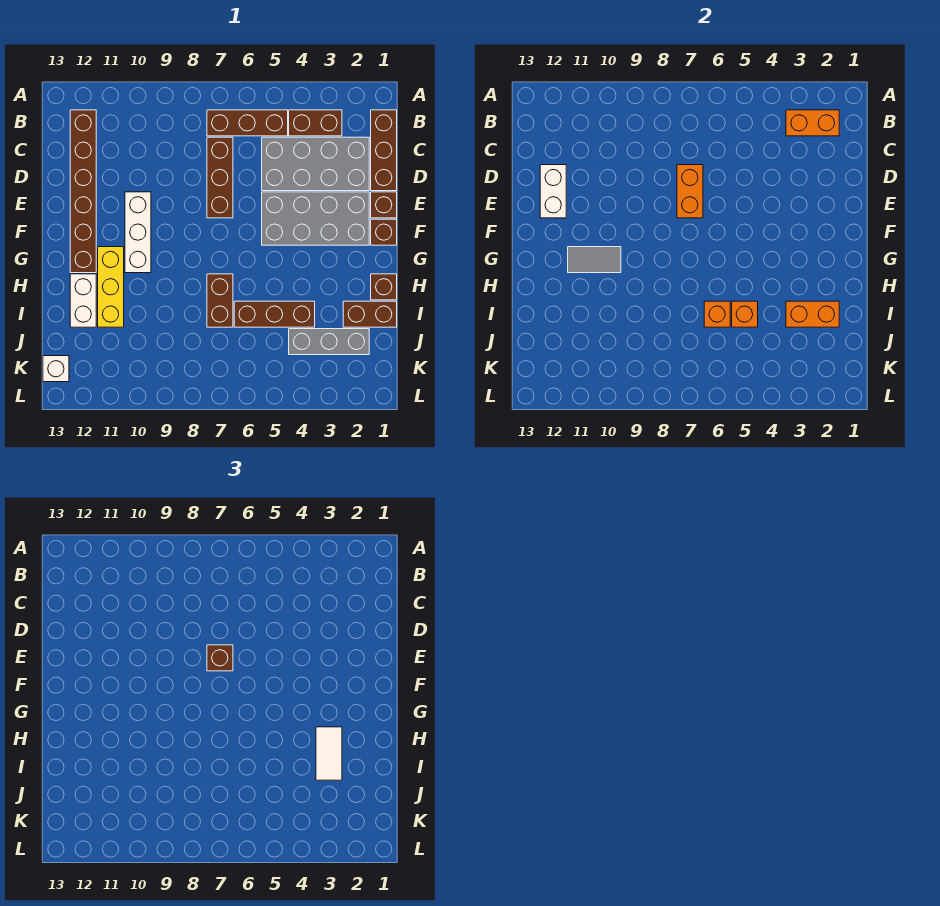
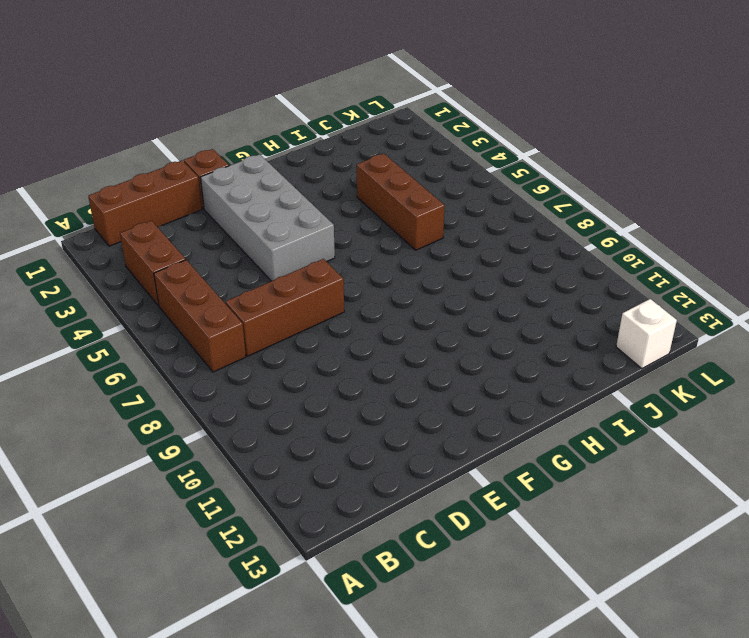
none -> brown brick B12:G12 level 1
none -> grey brick C2:D5 level 1
none -> white brick E10:G10 level 1

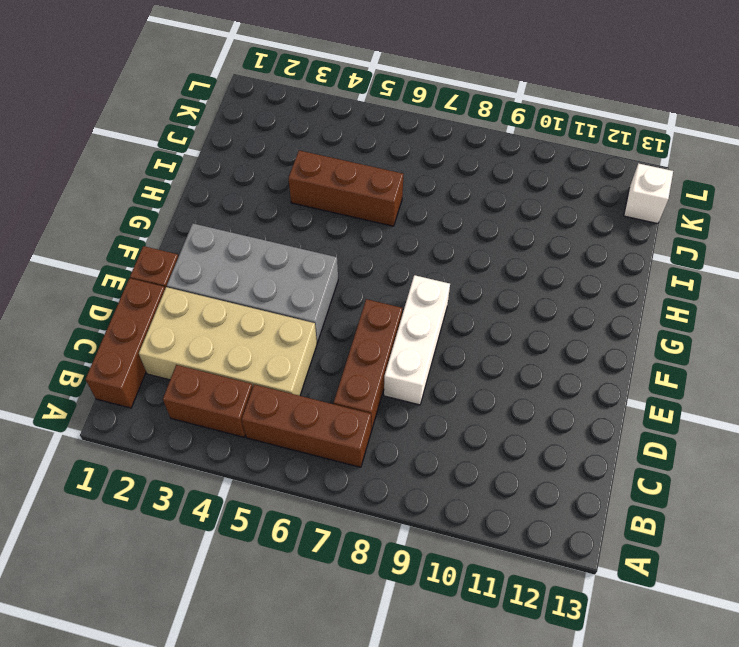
tan brick C2:D5 level 1 -> grey brick C2:D5 level 1
white brick D8:F8 level 1 -> white brick E10:G10 level 1
none -> brown brick B12:G12 level 1
none -> brown brick F1 level 1
none -> yellow brick G11:I11 level 1

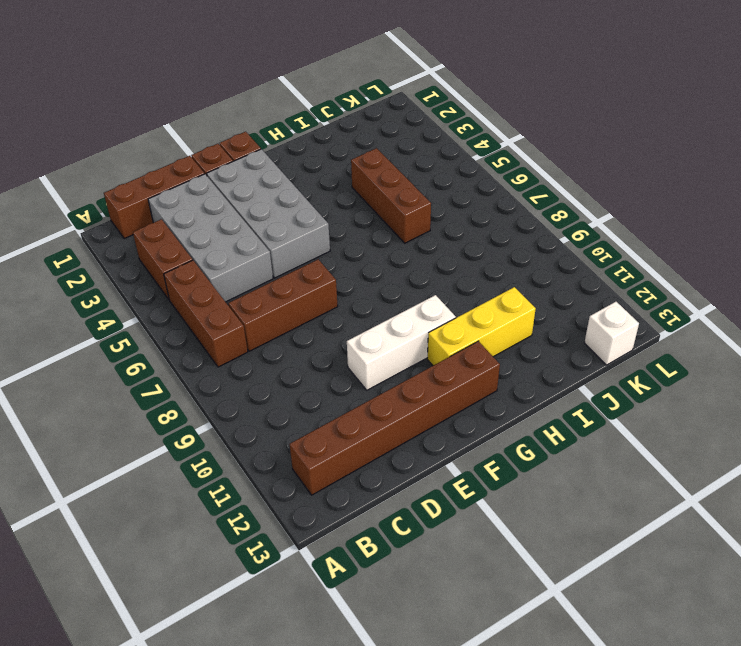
none -> brown brick H1 level 1
none -> brown brick H7:I7 level 1
none -> white brick H12:I12 level 1

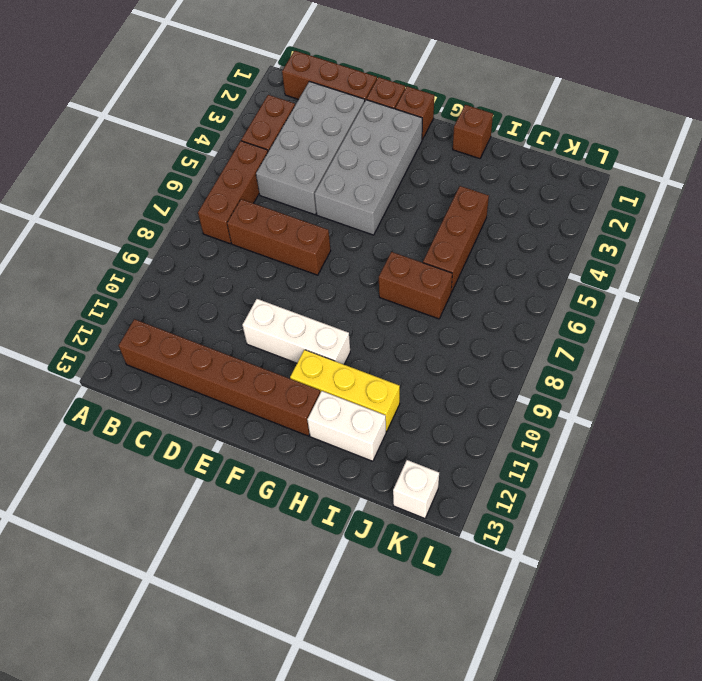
none -> brown brick I1:I2 level 1
none -> grey brick J2:J4 level 1
none -> orange brick B2:B3 level 2

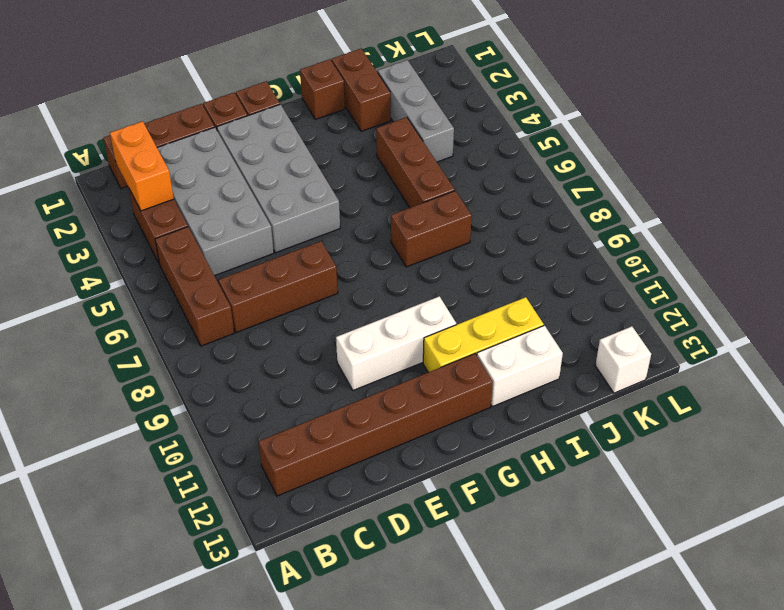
none -> orange brick D7:E7 level 2
none -> white brick D12:E12 level 2
none -> grey tile G10:G11 level 2

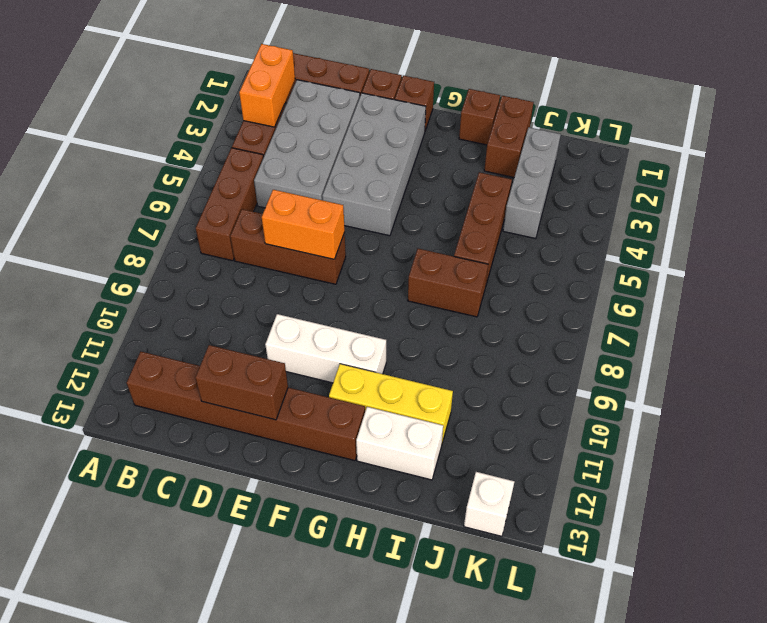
brown brick D12:E12 level 2 -> white brick D12:E12 level 2
none -> grey tile G10:G11 level 2
none -> orange brick I2:I3 level 2
none -> orange brick I5 level 2

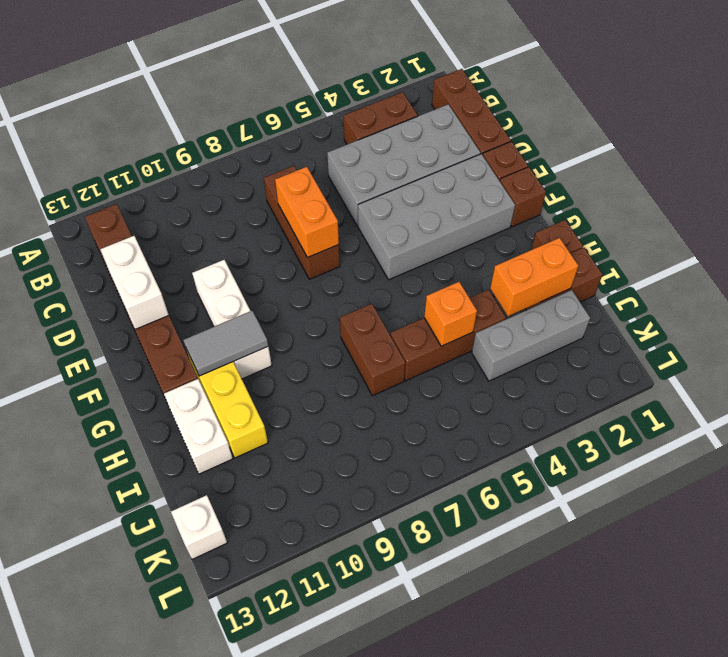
none -> brown brick B5:B7 level 1
none -> orange brick B2:B3 level 2
none -> orange brick I6 level 2

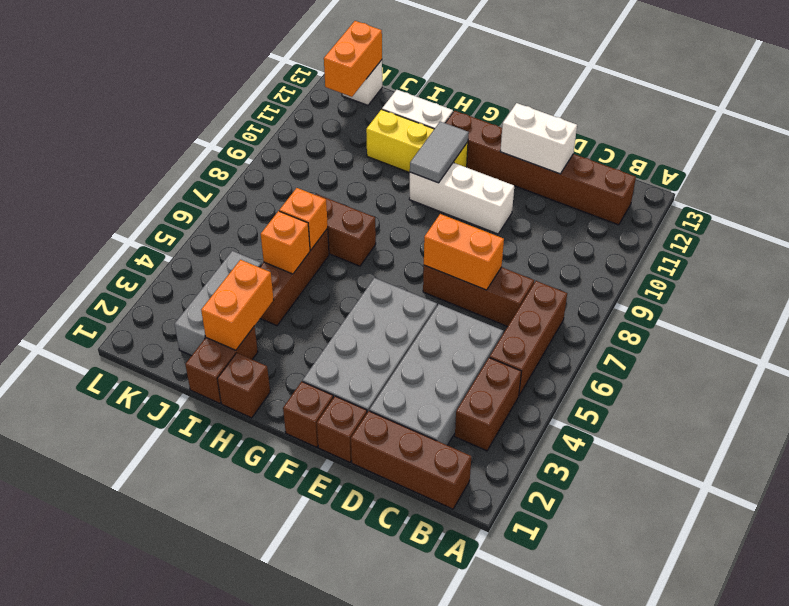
orange brick K12:K13 level 2 -> orange brick B2:B3 level 2
none -> brown brick E7 level 3
none -> white tile H3:I3 level 3

